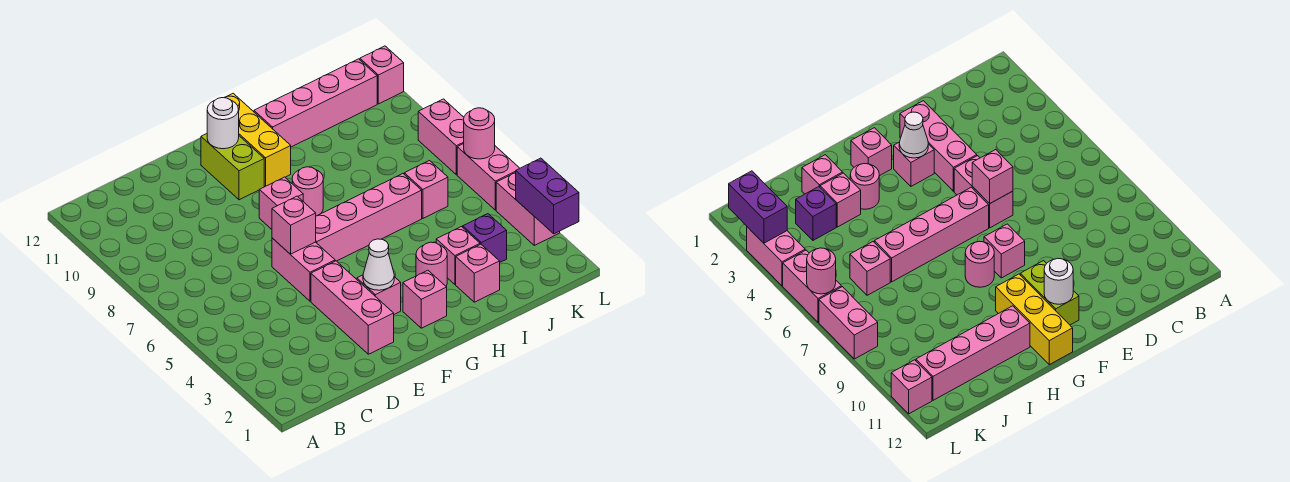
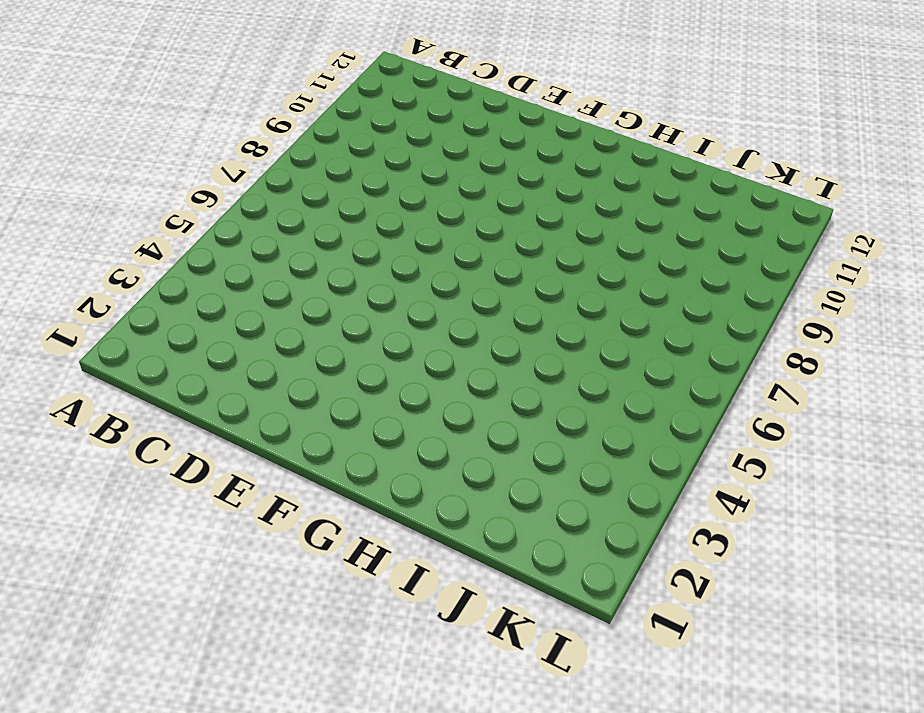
none -> pink brick E2:E4 level 1
none -> pink brick E5:E6 level 1
none -> pink brick F3 level 1

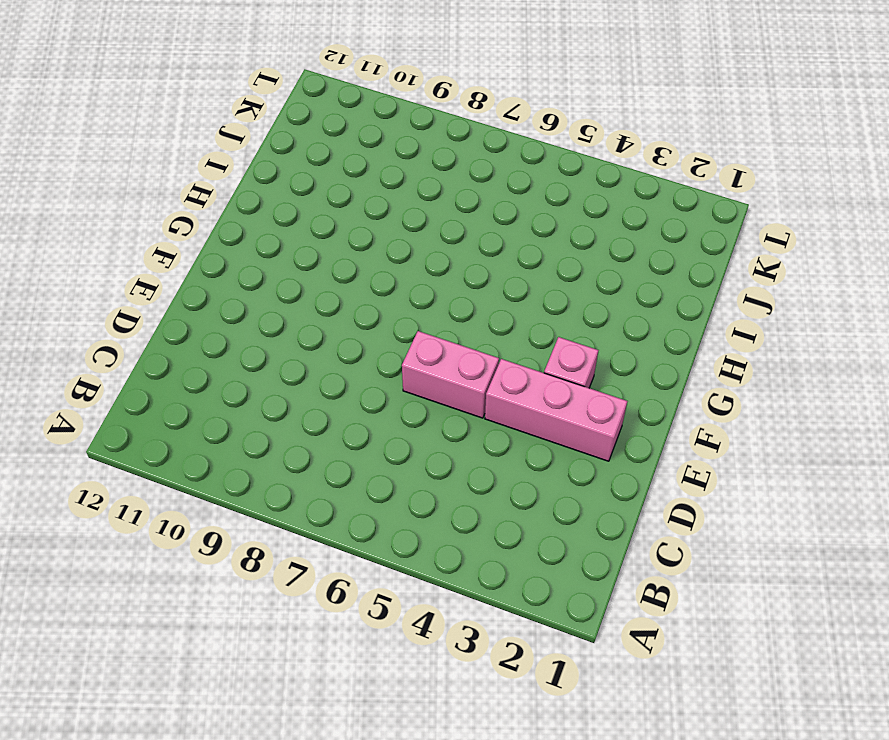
none -> pink brick F6:I6 level 1
none -> pink brick F8 level 1
none -> lime brick F10:F11 level 1

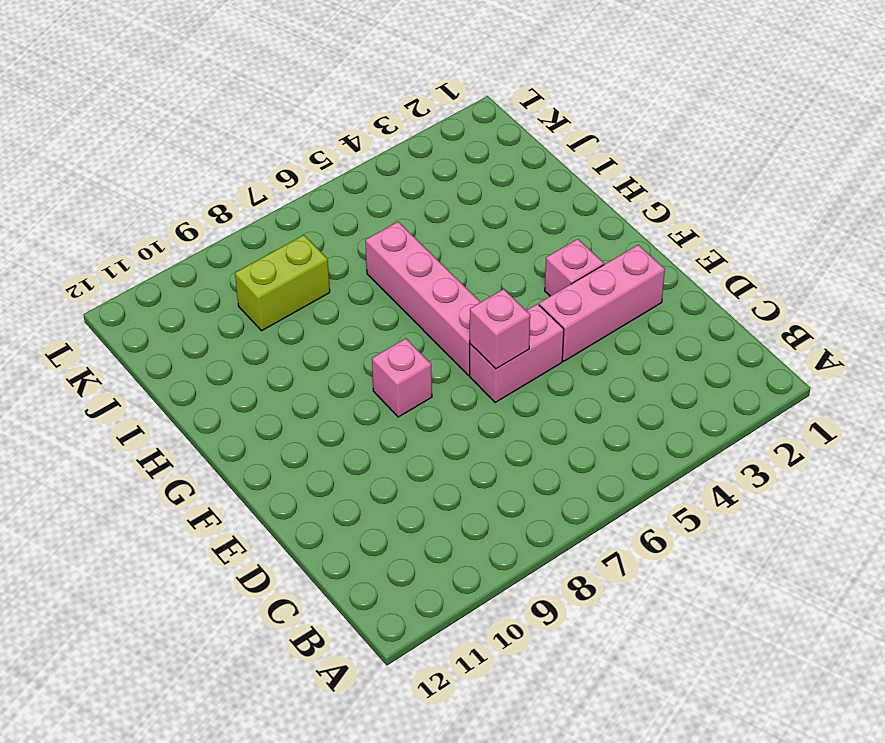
lime brick J8:J9 level 1 -> lime brick F10:F11 level 1
none -> pink brick G2 level 1
none -> pink round brick G8 level 1
none -> yellow brick G10:G12 level 1

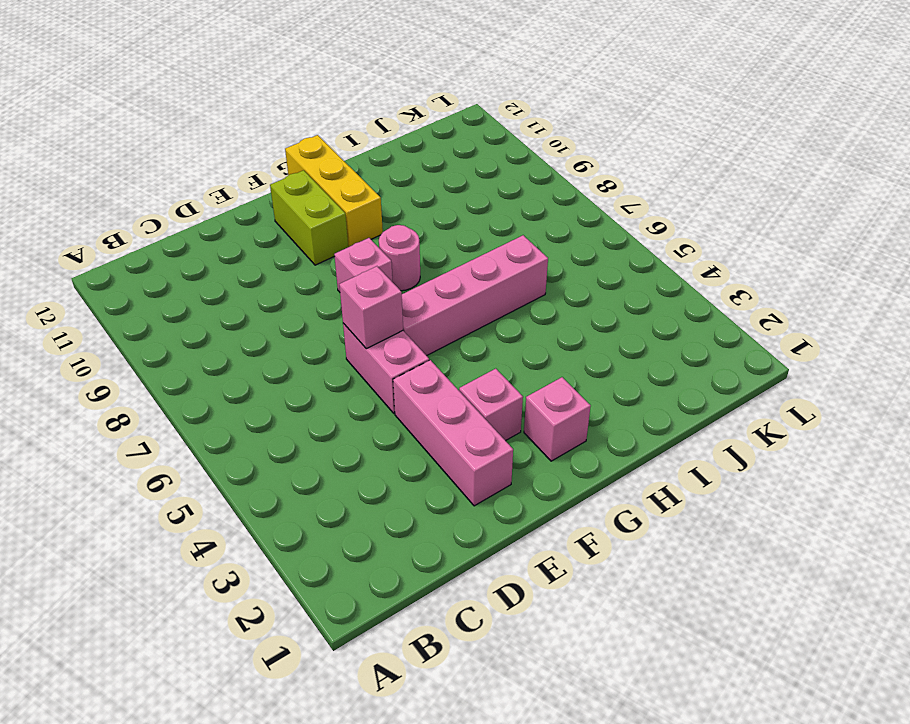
none -> pink round brick H3 level 1
none -> pink brick H11:K11 level 1
none -> pink brick I2 level 1

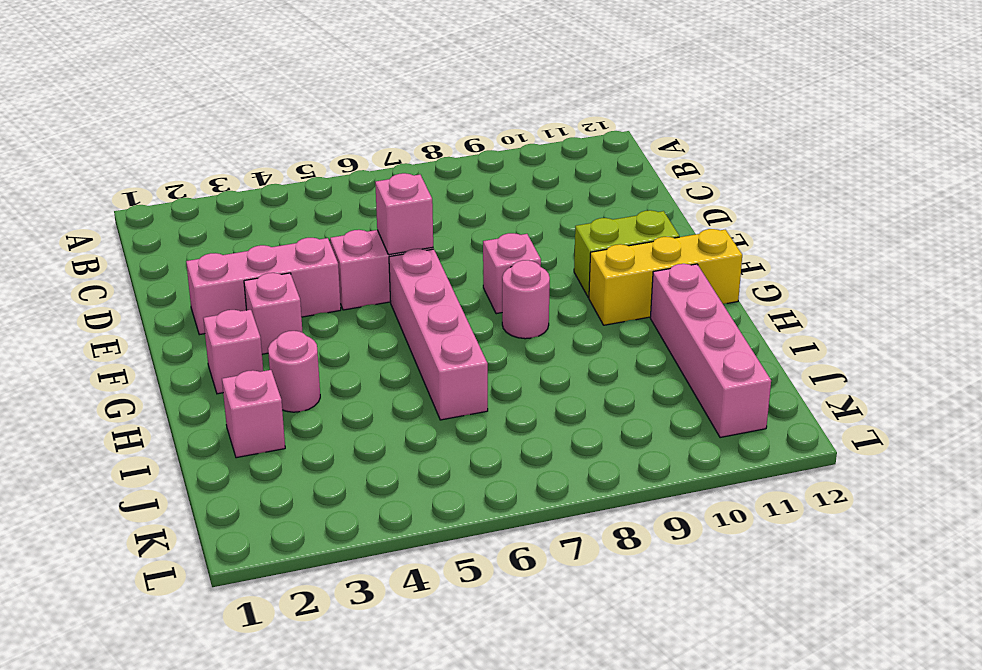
none -> pink brick I3 level 1
none -> purple brick J3 level 1
none -> pink brick J6 level 1

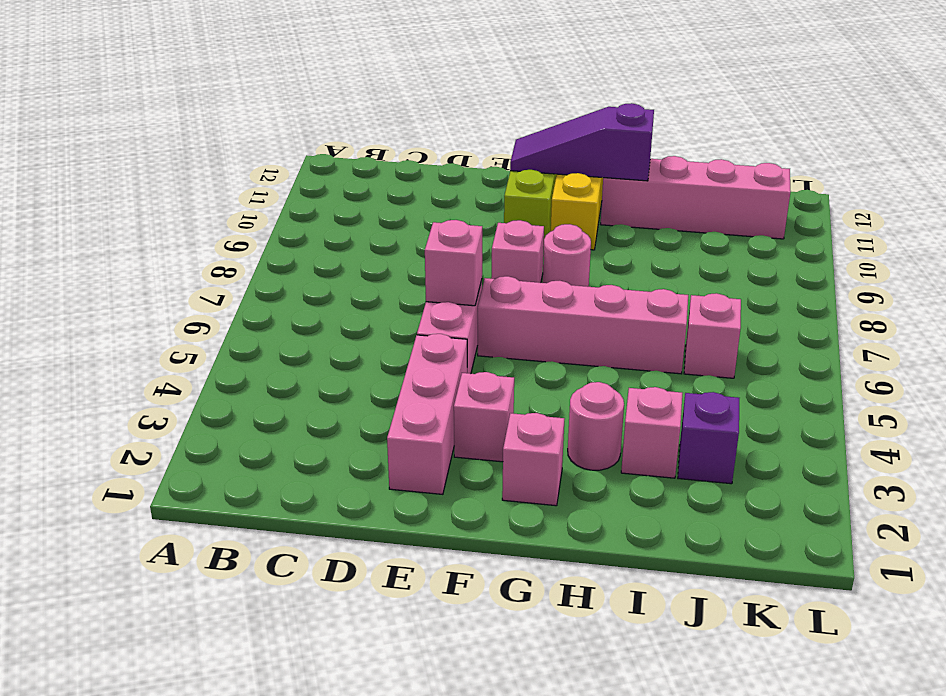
purple slope F11:H11 level 2 top H -> white round brick F11 level 2
none -> pink brick I2 level 1
none -> pink brick L3:L4 level 1
none -> pink brick L5:L6 level 1

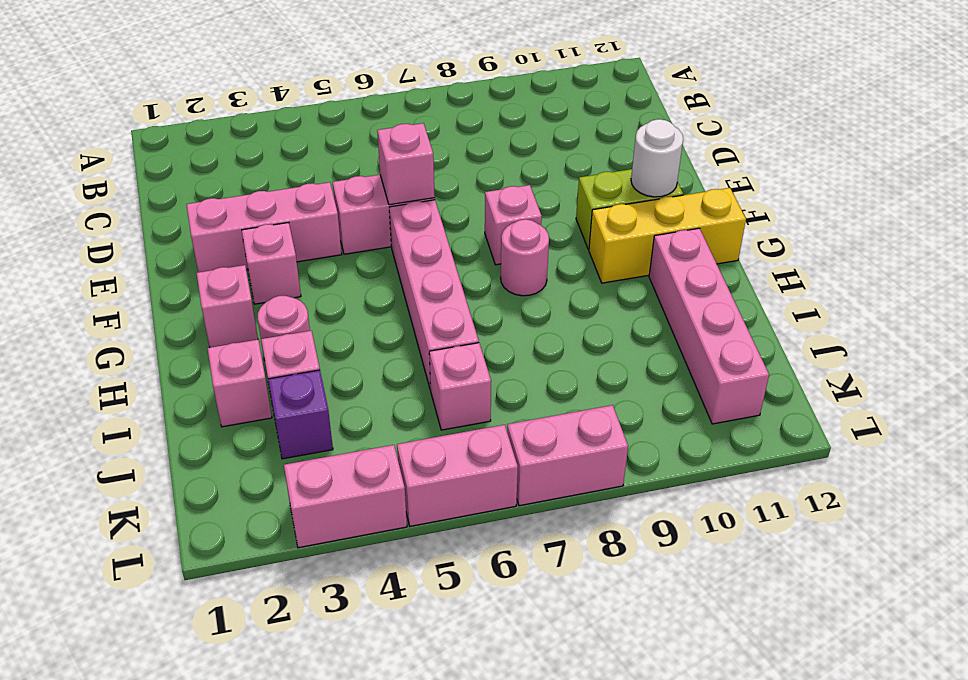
none -> pink brick L11 level 1
none -> white cone F3 level 2
none -> purple brick L2:L3 level 2

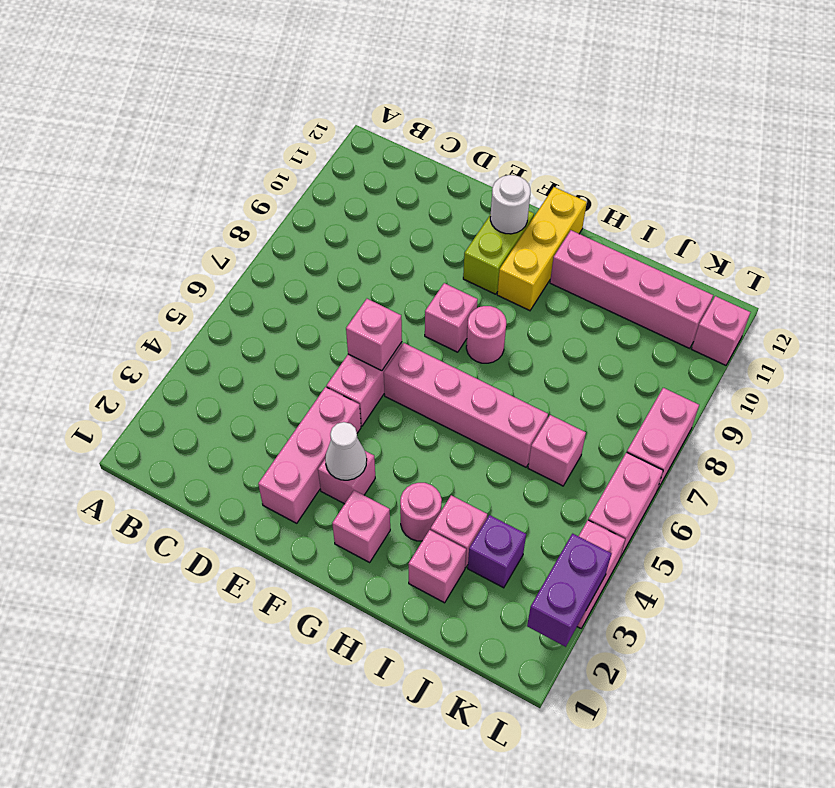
none -> pink round brick L6 level 2

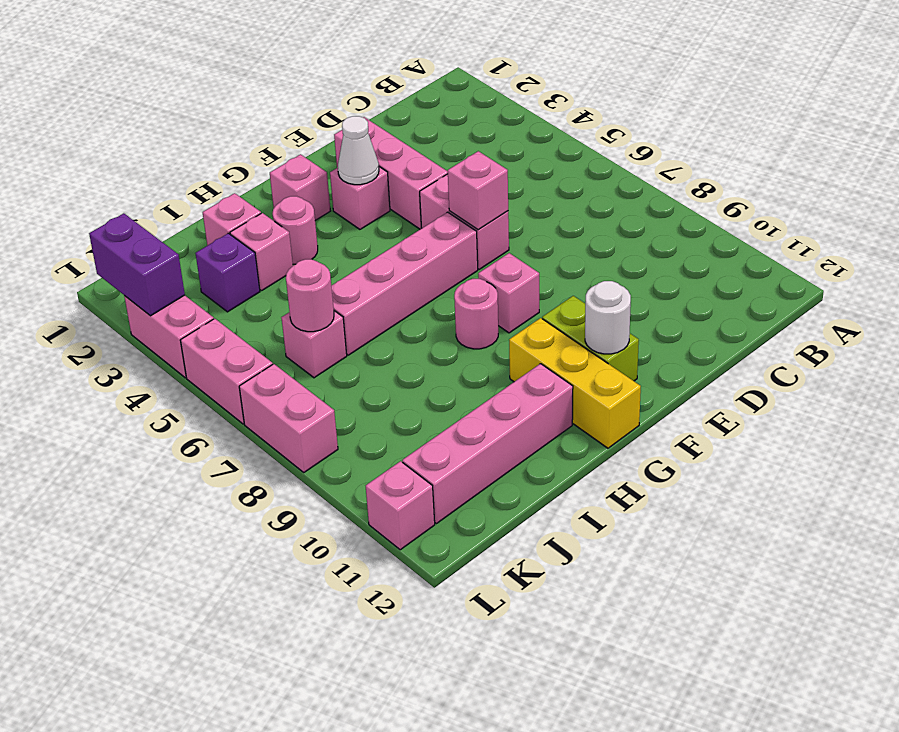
pink round brick J6 level 2 -> pink round brick L6 level 2

